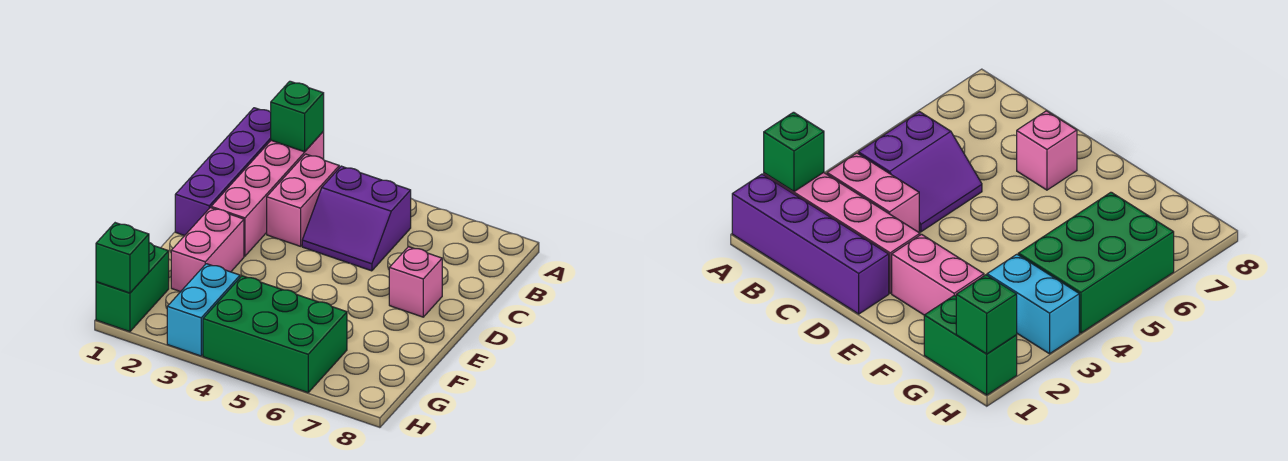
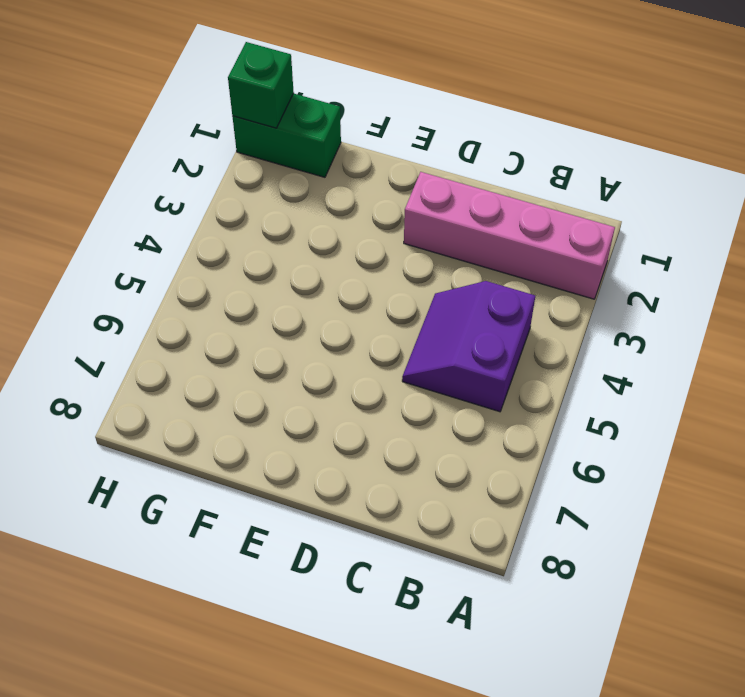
none -> purple brick A1:D1 level 1
none -> pink brick B3:C3 level 1

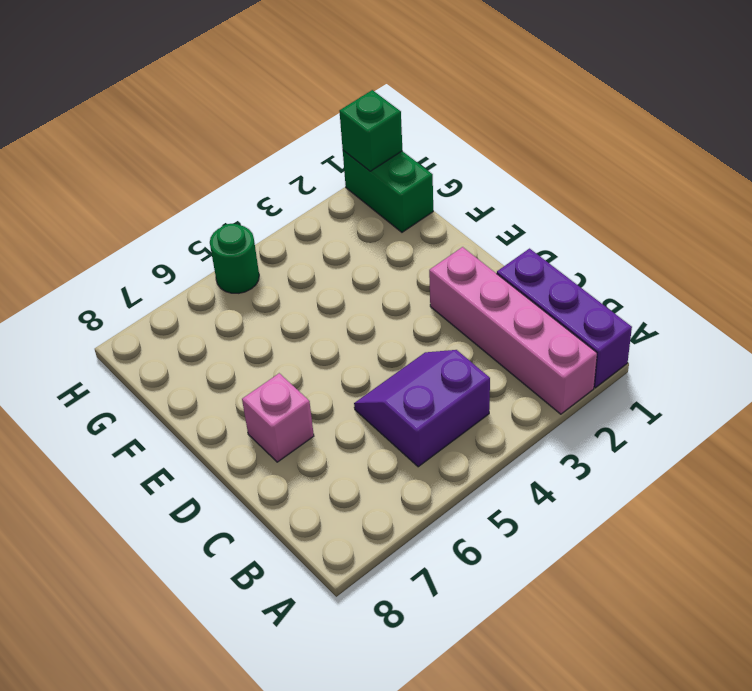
purple brick A1:C1 level 1 -> purple brick A1:D1 level 1
green round brick H5 level 1 -> green brick G4:H6 level 1
none -> pink brick B3:C3 level 1
none -> pink brick E2:F2 level 1

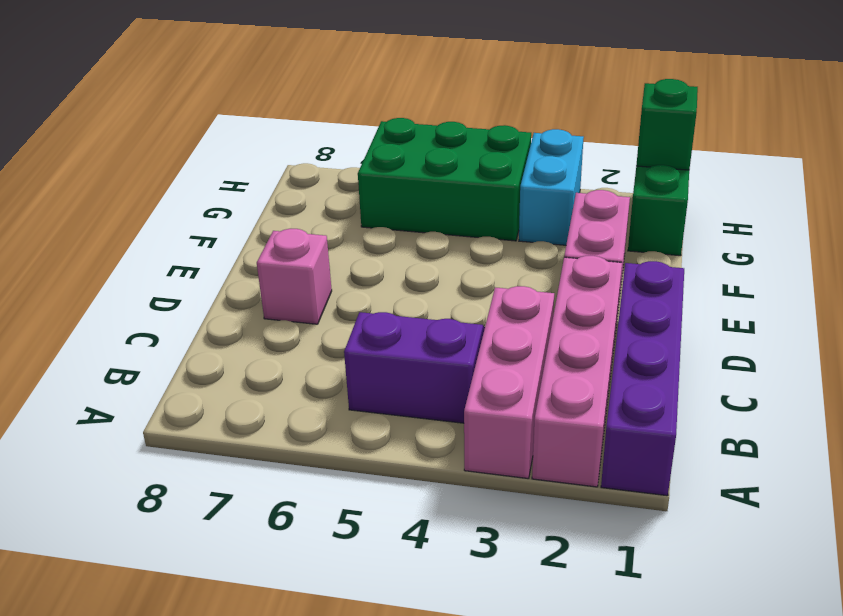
pink brick A3:C3 level 1 -> pink brick B3:C3 level 1
none -> green brick A2 level 2

